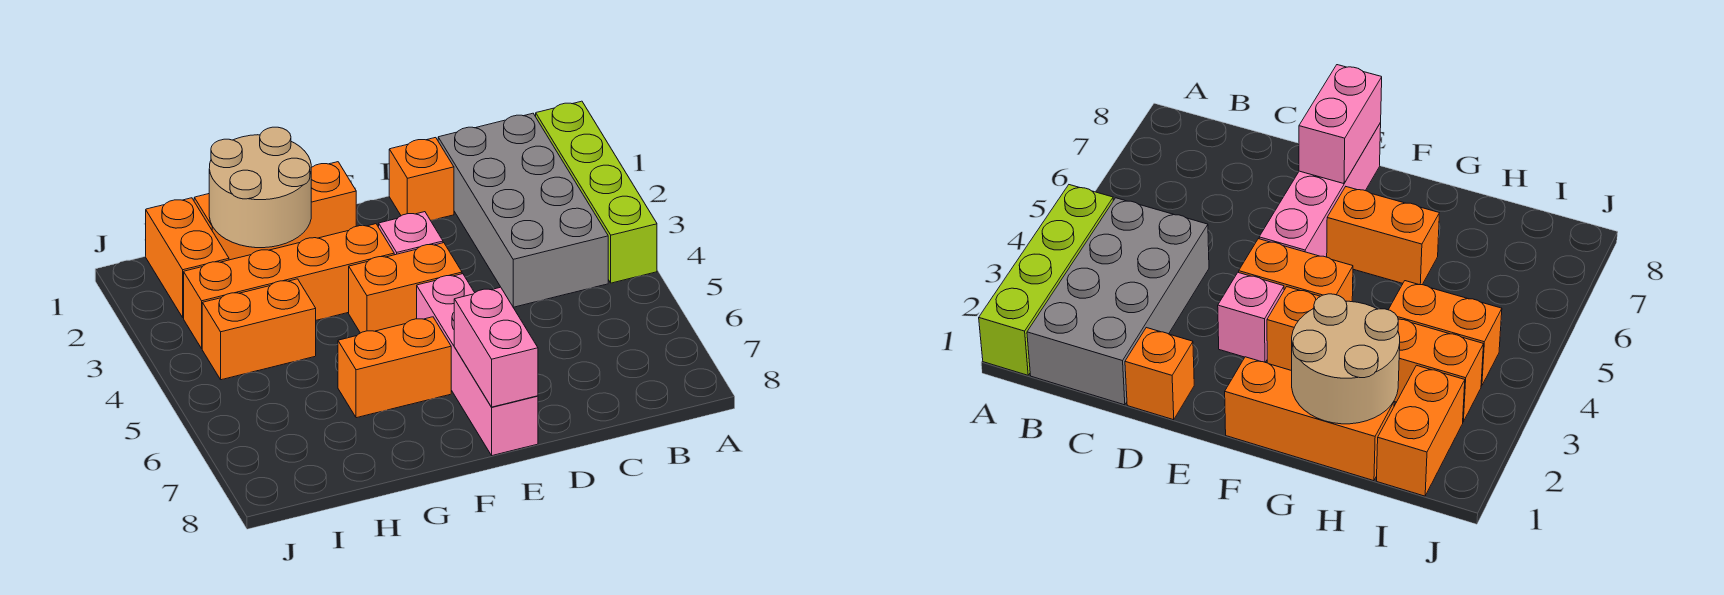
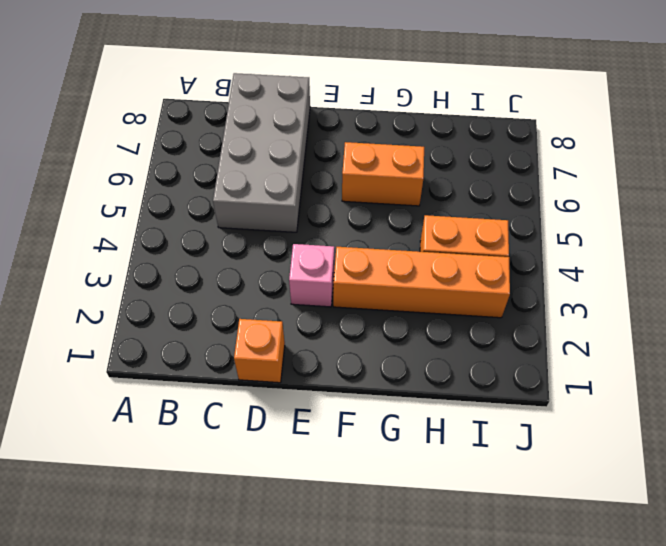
grey brick C5:D8 level 1 -> grey brick B1:C4 level 1
none -> lime brick A1:A4 level 1
none -> orange brick E4:F4 level 1
none -> pink brick E5:E8 level 1

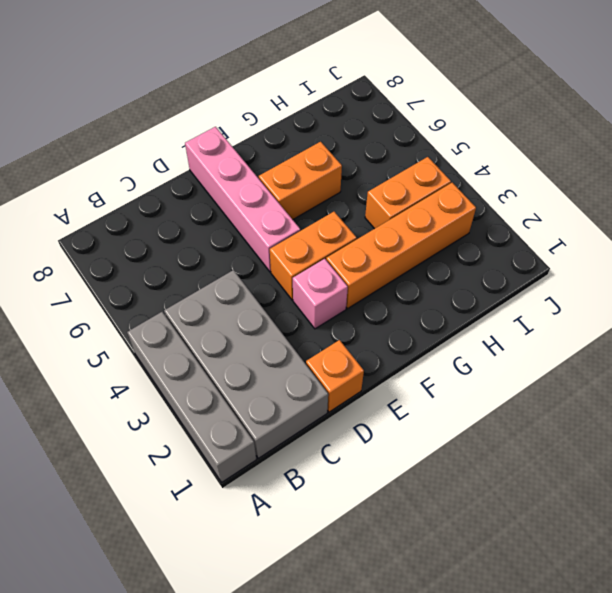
grey brick A1:A4 level 1 -> lime brick A1:A4 level 1
none -> orange brick F1:H1 level 1
none -> orange brick I1:I2 level 1
none -> pink brick E7:E8 level 2

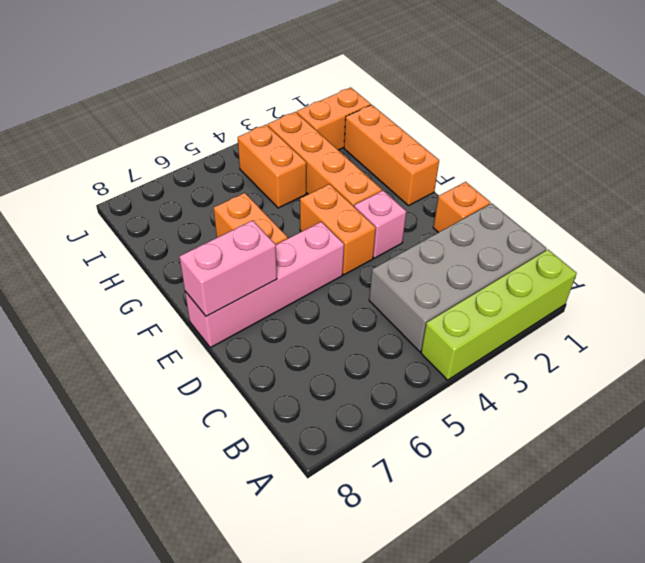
none -> tan round brick G1:H2 level 2

